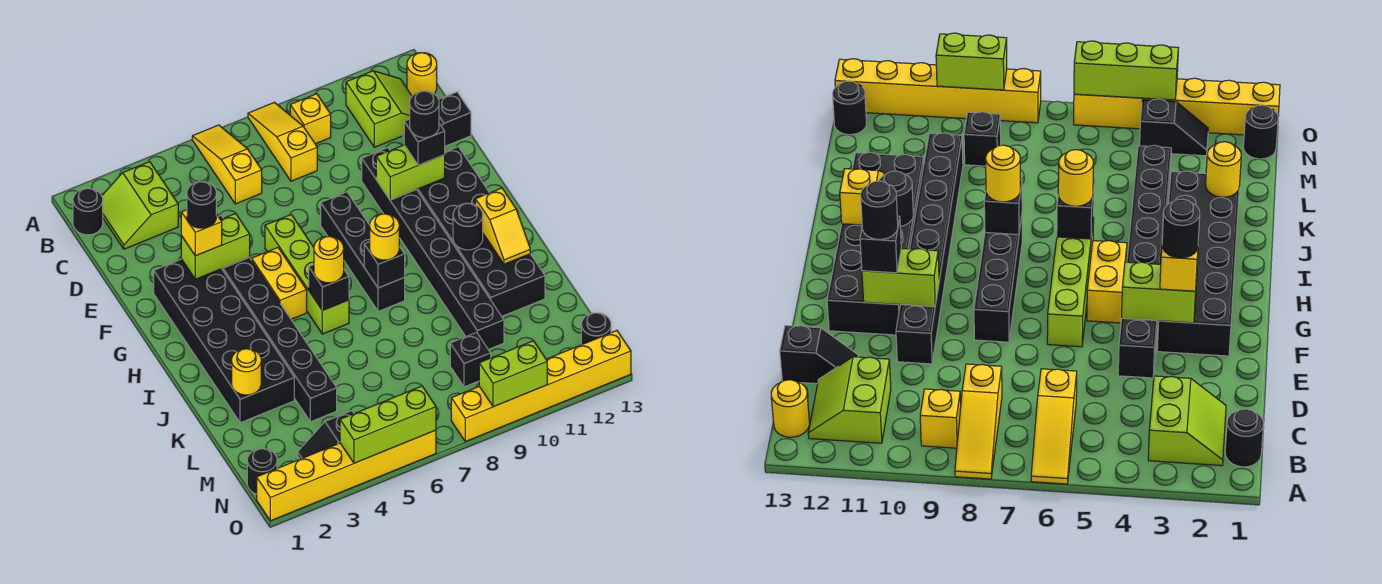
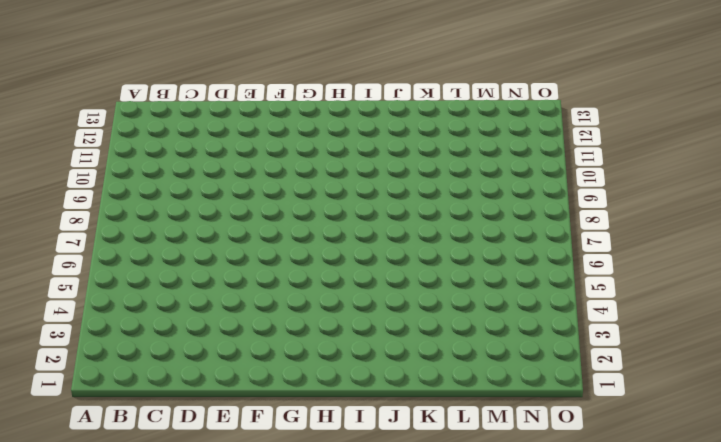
none -> yellow slope A6:C6 level 1 top C
none -> yellow slope A8:C8 level 1 top C
none -> black round brick B1 level 1
none -> lime slope B2:C3 level 1 top 3

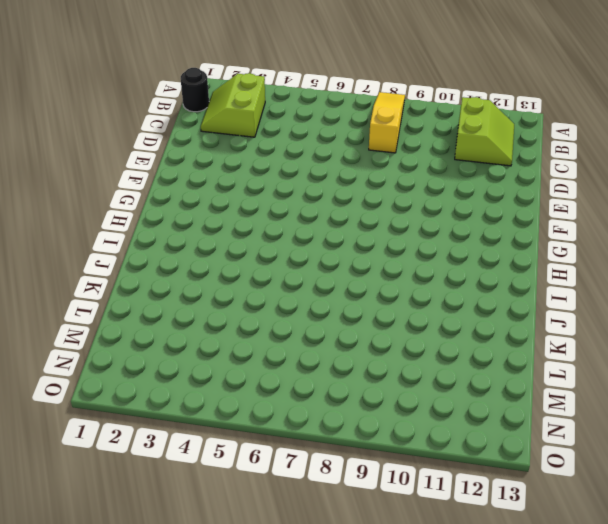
none -> yellow slope A6:C6 level 1 top C
none -> yellow brick B9 level 1
none -> yellow round brick B13 level 1
none -> black slope D12:D13 level 1 top 13

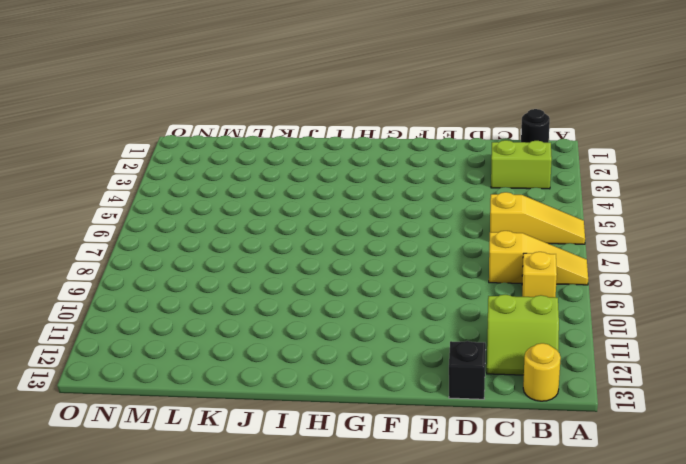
none -> black brick E4:L4 level 1
none -> black brick E10:L10 level 1
none -> black brick F2:K3 level 1
none -> lime brick F6:I6 level 1

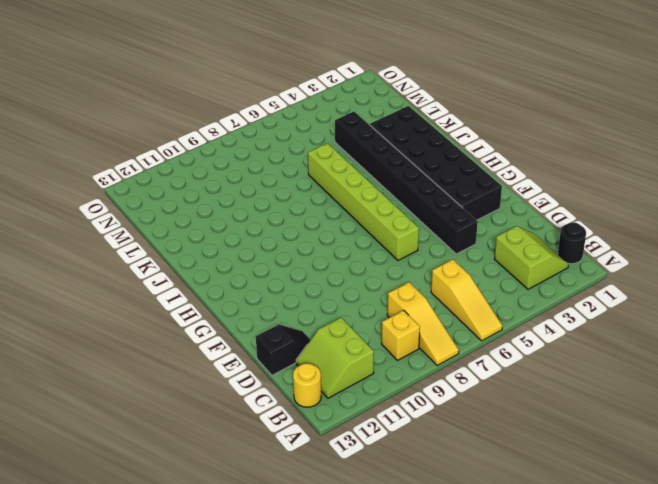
lime brick F6:K6 level 1 -> lime brick F6:I6 level 1
none -> black brick E10:L10 level 1
none -> black brick F8:I8 level 1
none -> black brick F11:K12 level 1
none -> yellow brick G5:H5 level 1

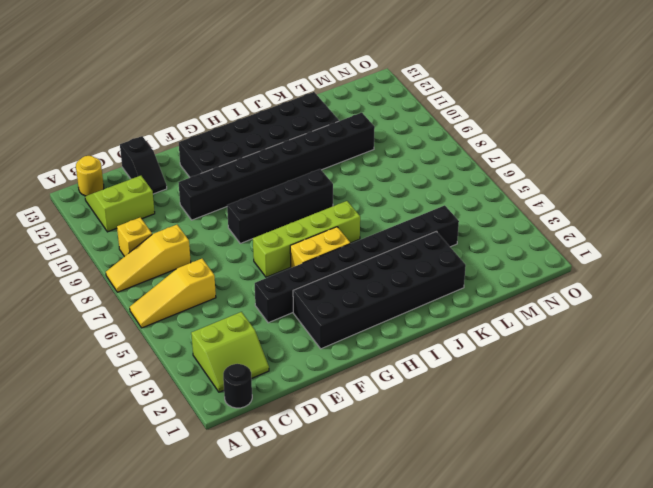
none -> black brick M9 level 1
none -> black round brick N1 level 1
none -> black slope N3:N4 level 1 top 4
none -> black round brick N13 level 1

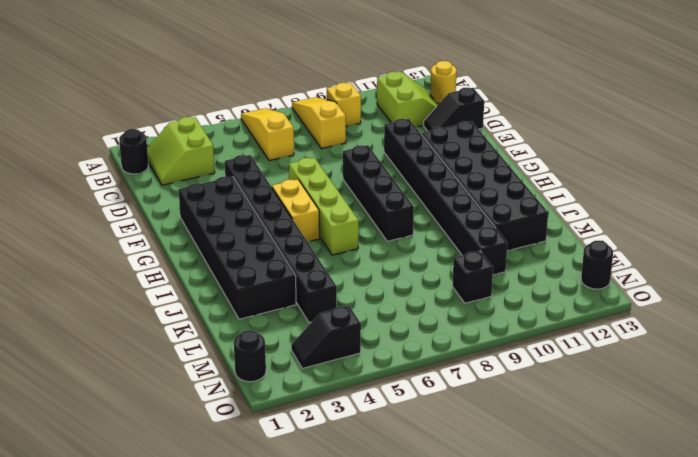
none -> yellow brick O1:O6 level 1
none -> yellow brick O8:O13 level 1
none -> lime brick F3:F4 level 2
none -> lime brick F10:F11 level 2

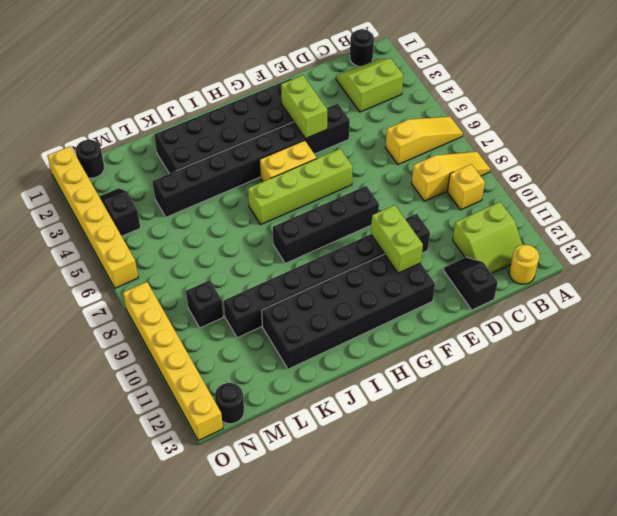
none -> black brick I6 level 2
none -> black brick I8 level 2
none -> black round brick I11 level 2
none -> yellow slope I12:J12 level 2 top I

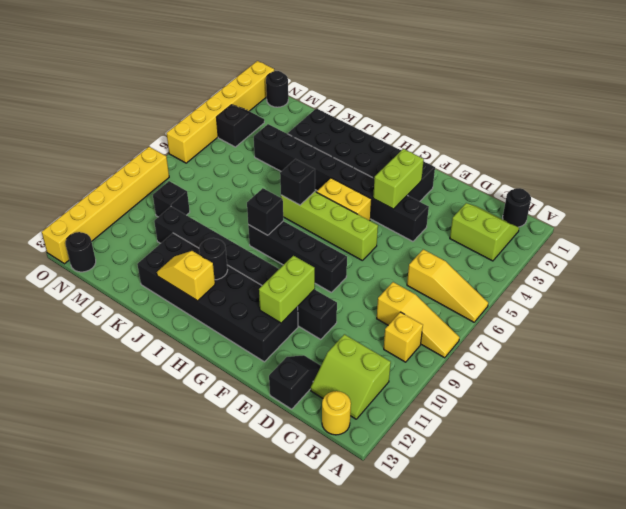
none -> yellow round brick K2 level 2
none -> lime brick O4:O6 level 2
none -> lime brick O9:O10 level 2
none -> yellow brick F3 level 3

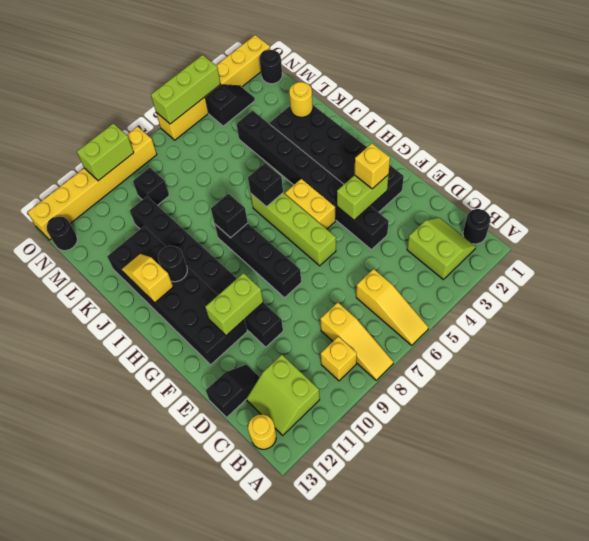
none -> black brick F11 level 3
none -> yellow round brick I6 level 3
none -> yellow round brick I8 level 3
none -> black round brick F3 level 4

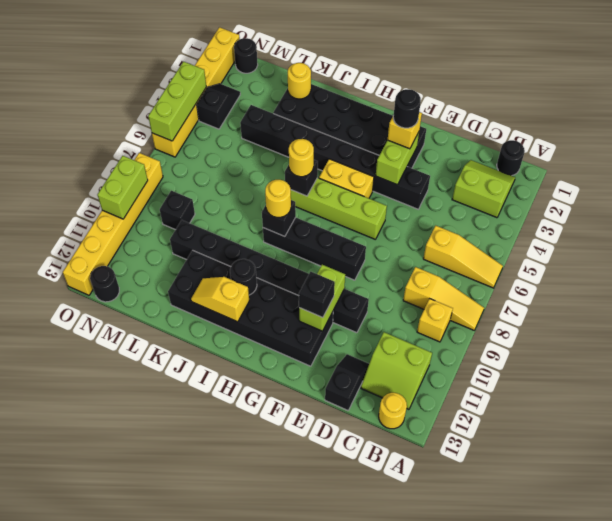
none -> black round brick F11 level 4

